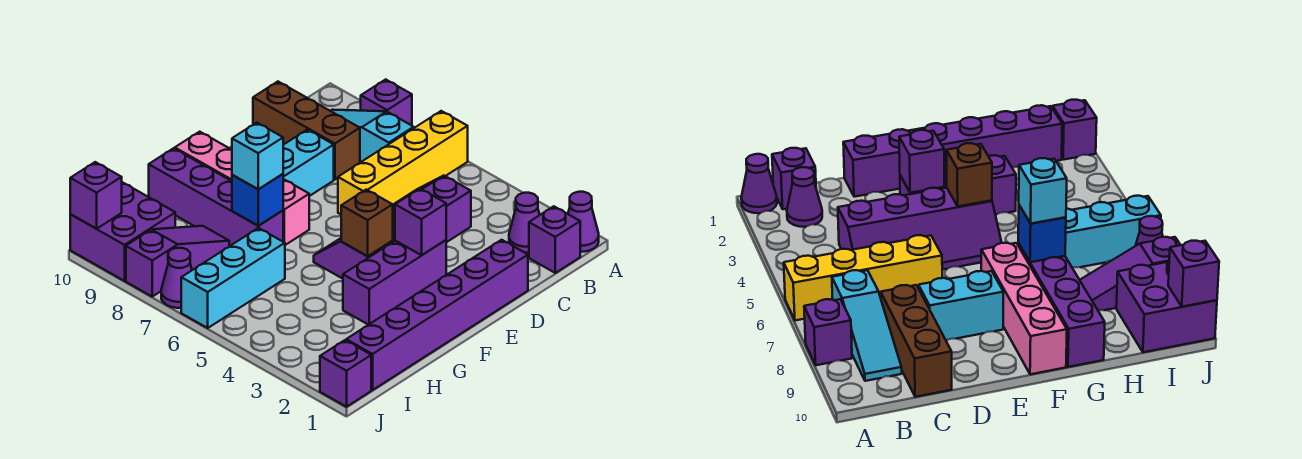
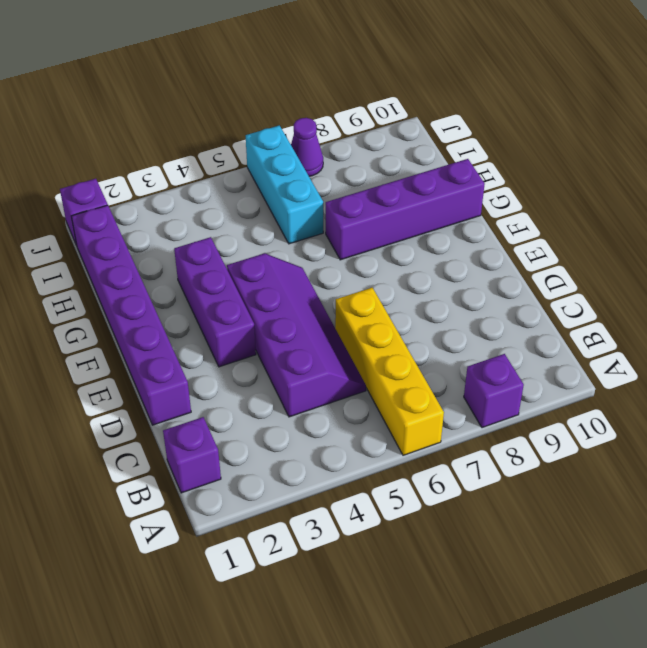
none -> purple cone A1 level 1
none -> purple cone B2 level 1
none -> cyan slope B7:B9 level 1 top 7

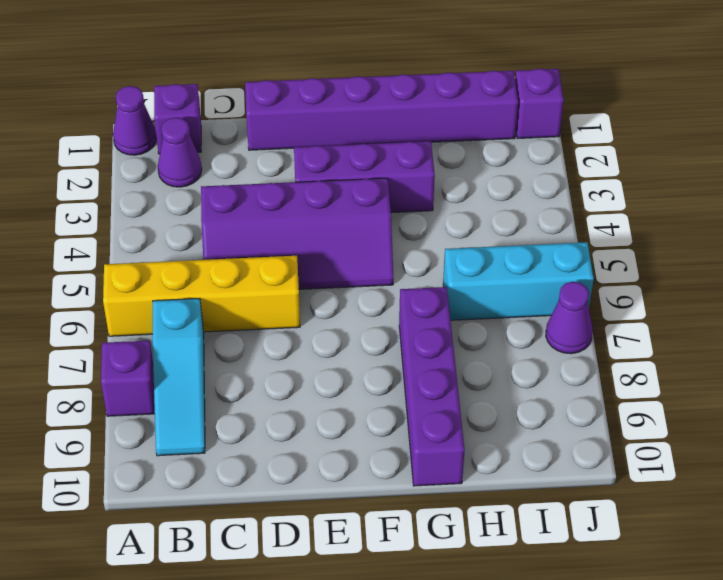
none -> brown brick C8:C10 level 1
none -> cyan brick D8:E8 level 1
none -> pink brick F7:F10 level 1

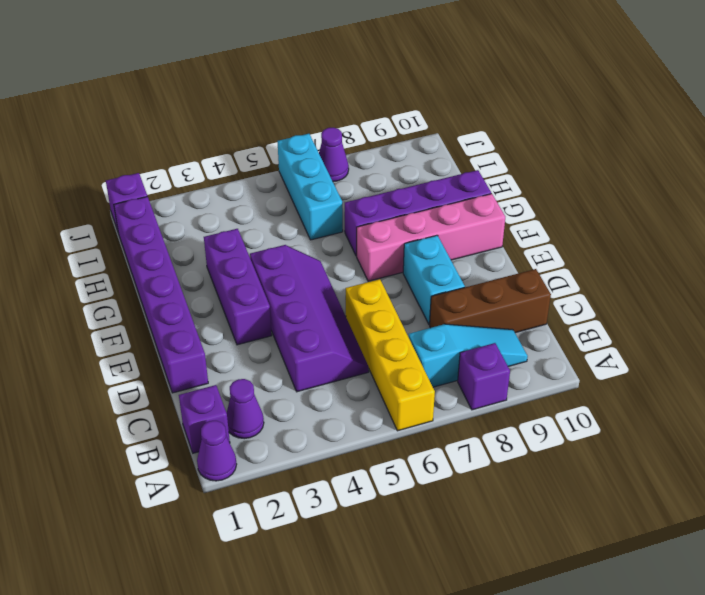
none -> purple slope H8:J8 level 1 top J
none -> purple brick I9:J10 level 1
none -> purple brick E3 level 2

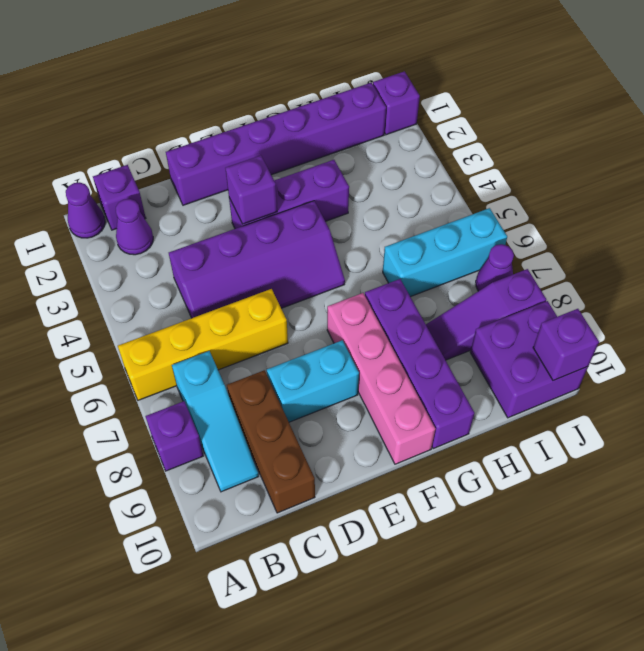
none -> brown brick F4 level 2
none -> blue brick G7 level 2
none -> cyan brick G7 level 3

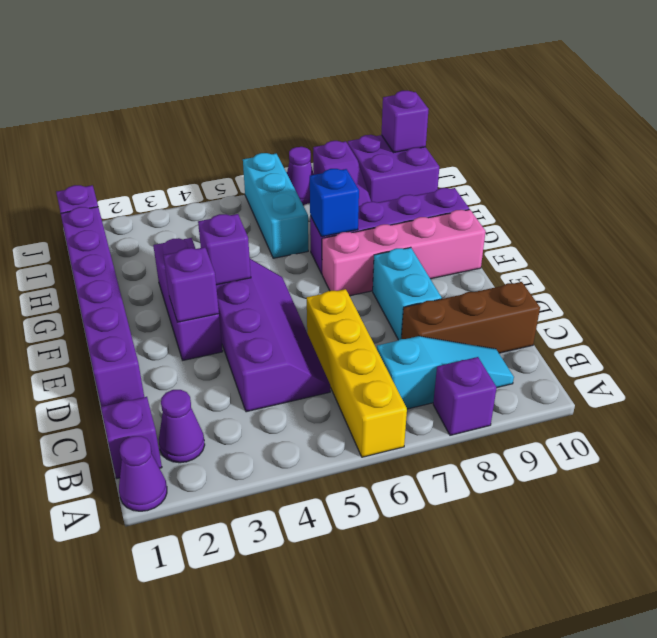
purple brick F4 level 2 -> brown brick F4 level 2
none -> cyan brick G7 level 3

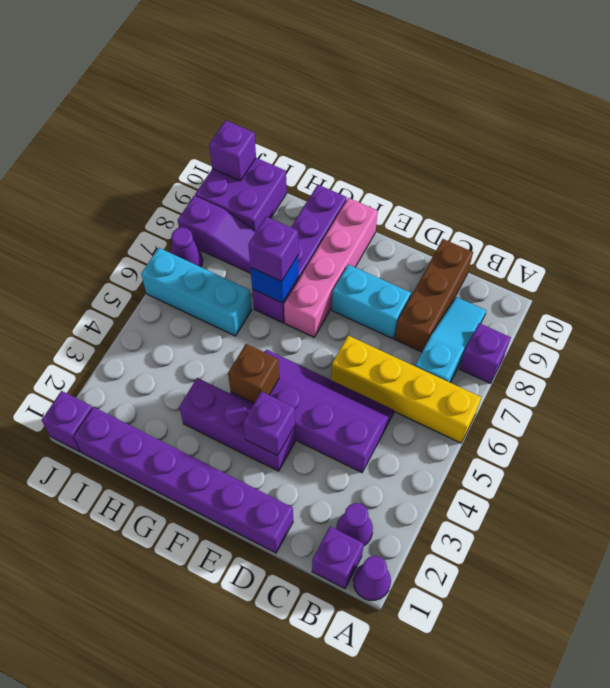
purple brick G7 level 3 -> cyan brick G7 level 3

